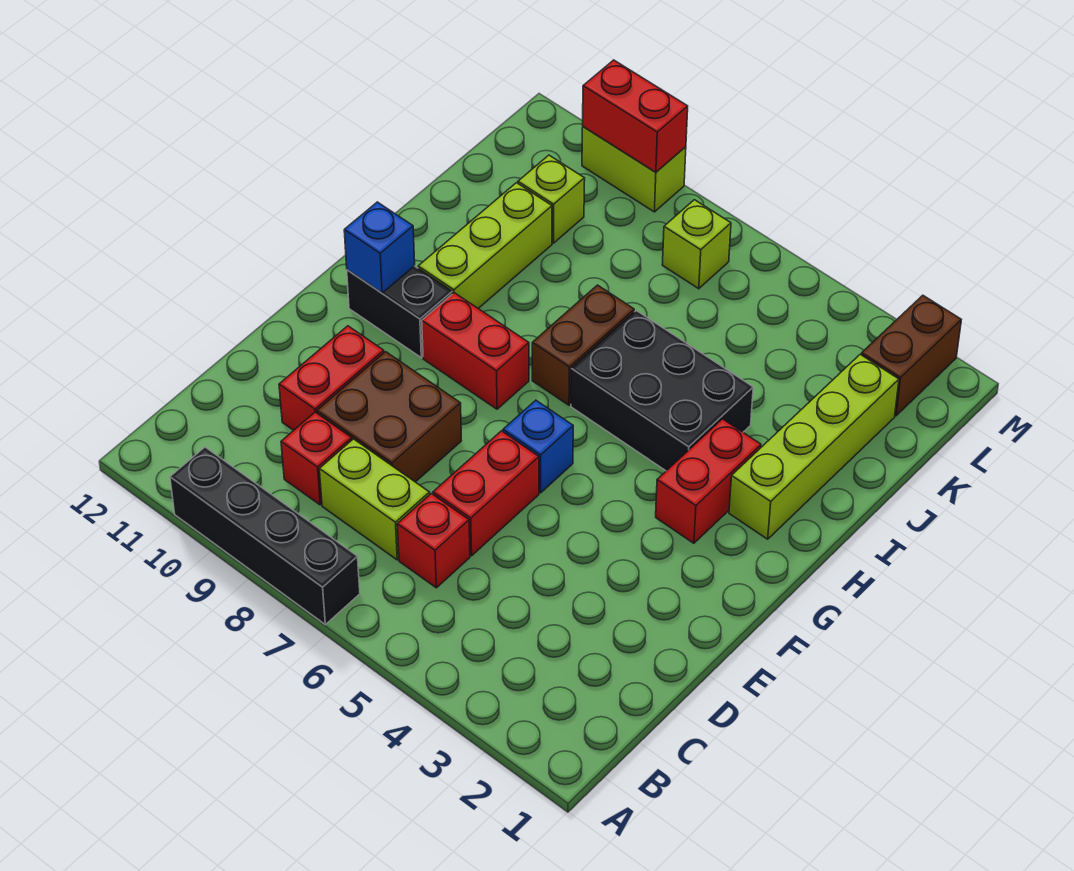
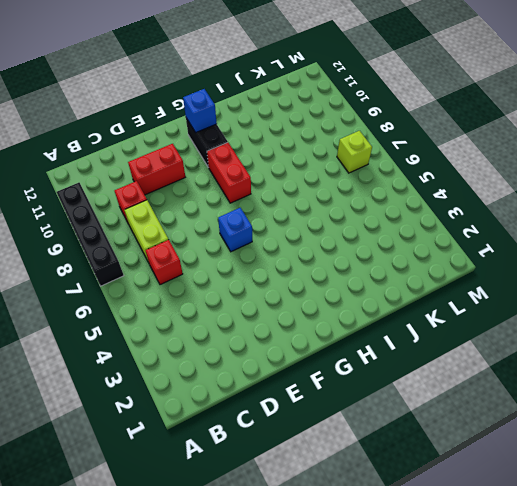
none -> red brick D6:E6 level 1
none -> brown brick D8:E9 level 1
none -> red brick G3:H3 level 1

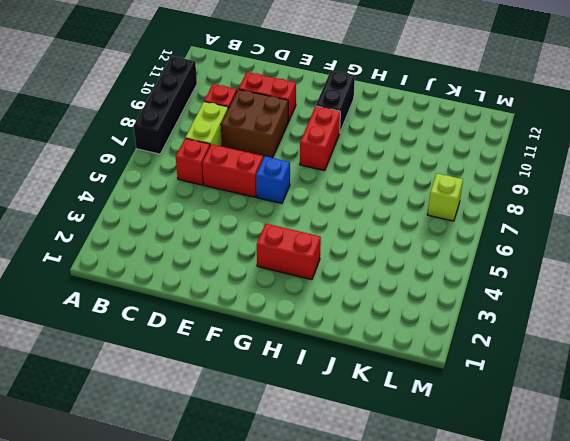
none -> lime brick H2:K2 level 1
none -> black brick H4:I6 level 1
none -> brown brick H7:I7 level 1

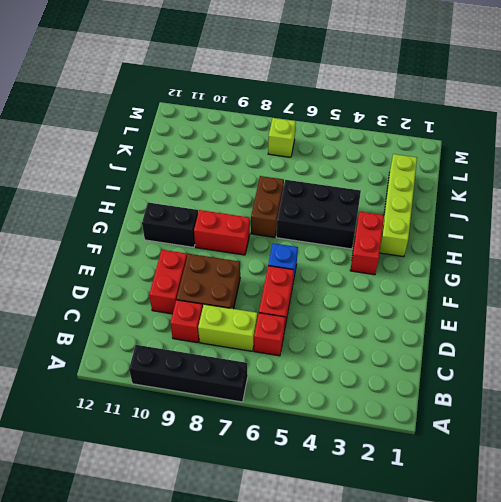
none -> lime brick H10:J10 level 1
none -> lime brick K10 level 1
none -> brown brick L2:M2 level 1

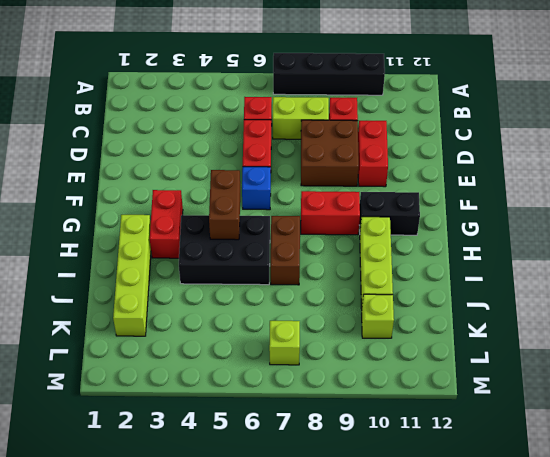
brown brick G5:H5 level 2 -> brown brick L2:M2 level 1
none -> lime brick M9:M10 level 1
none -> blue brick G11 level 2
none -> red brick M9:M10 level 2

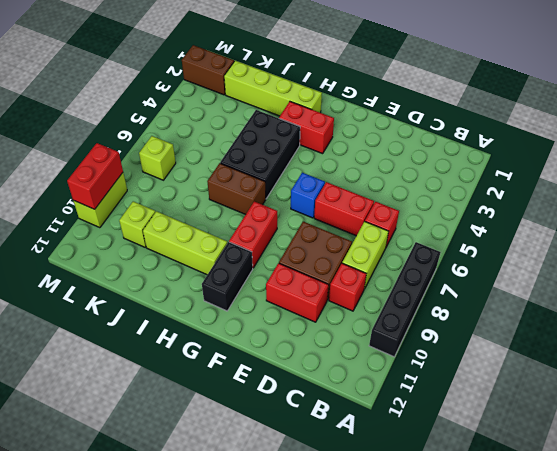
none -> blue brick G11 level 2

